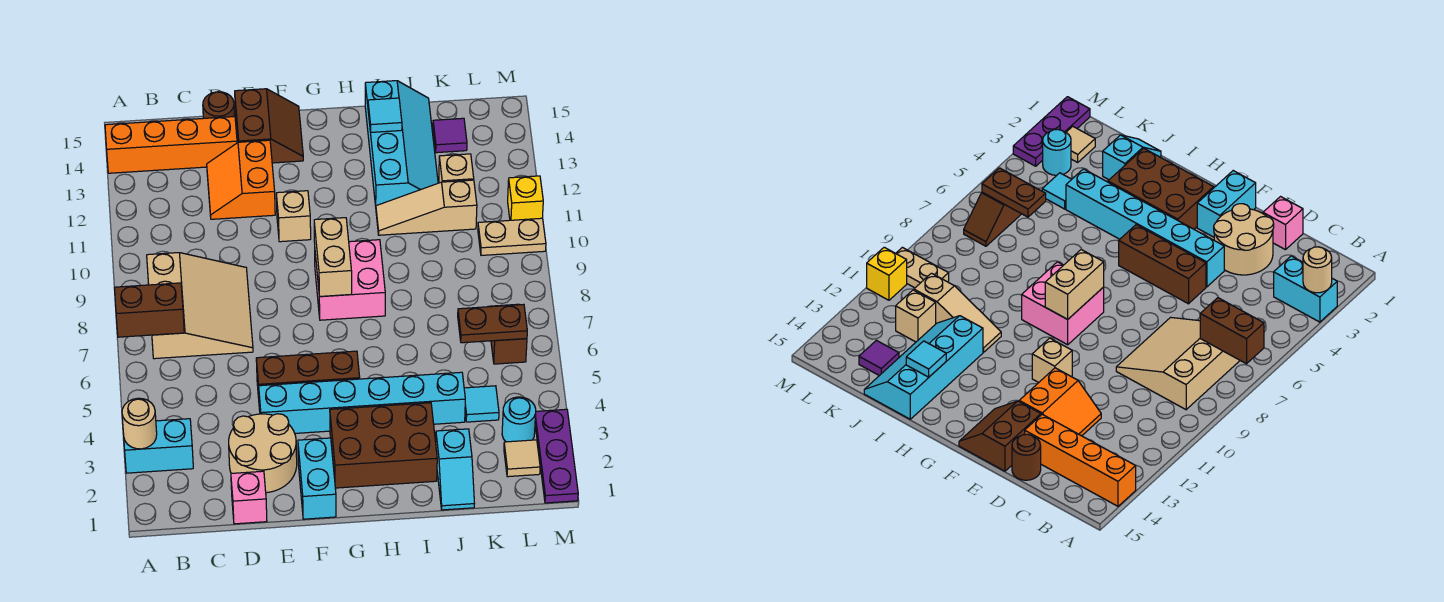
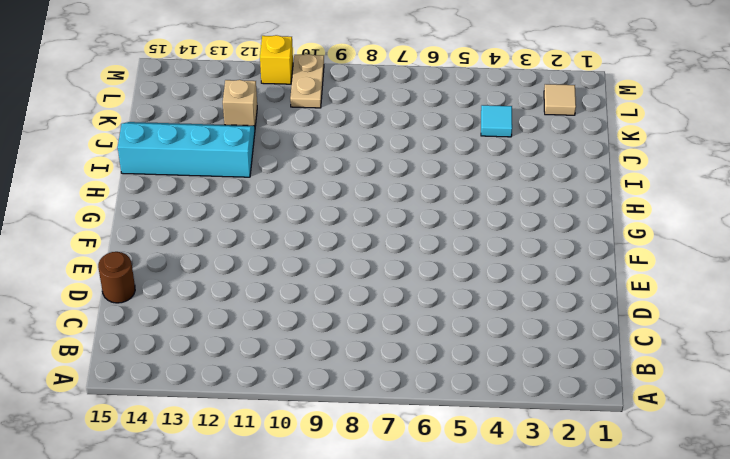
none -> cyan brick A3:B3 level 1
none -> orange brick A14:D14 level 1
none -> tan slope B7:D9 level 1 top B
none -> pink brick D1 level 1

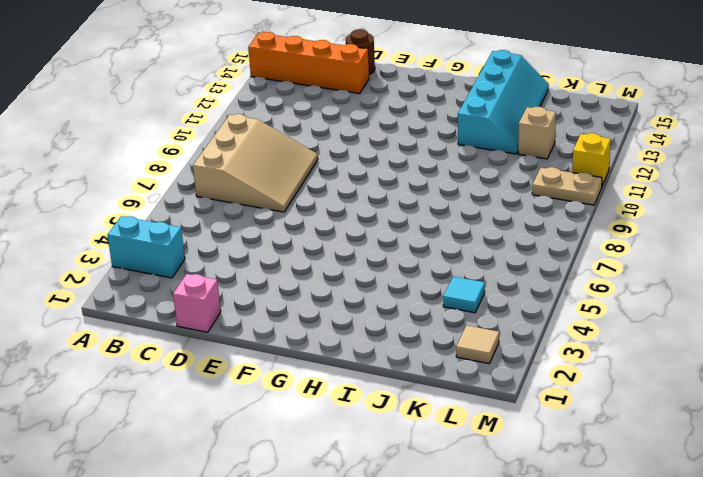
none -> tan round brick D2:E3 level 1
none -> orange slope D12:E13 level 1 top E
none -> cyan brick E4:J4 level 1
none -> brown brick E5:G5 level 1

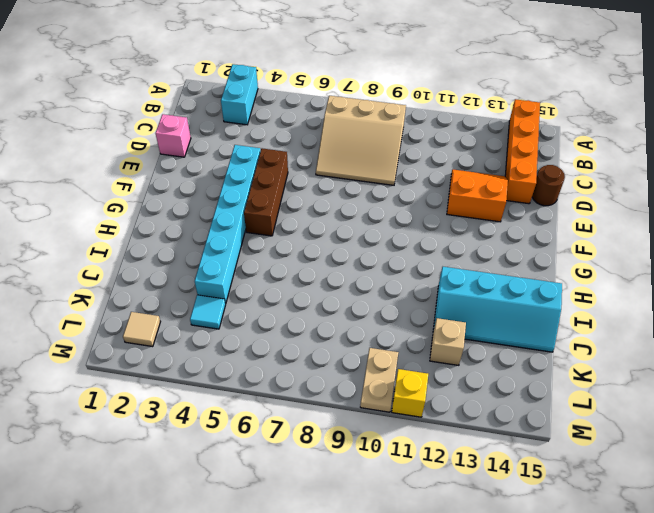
none -> tan round brick D2:E3 level 1
none -> brown slope E14:F15 level 1 top E
none -> cyan brick F1:F2 level 1
none -> tan brick F11 level 1

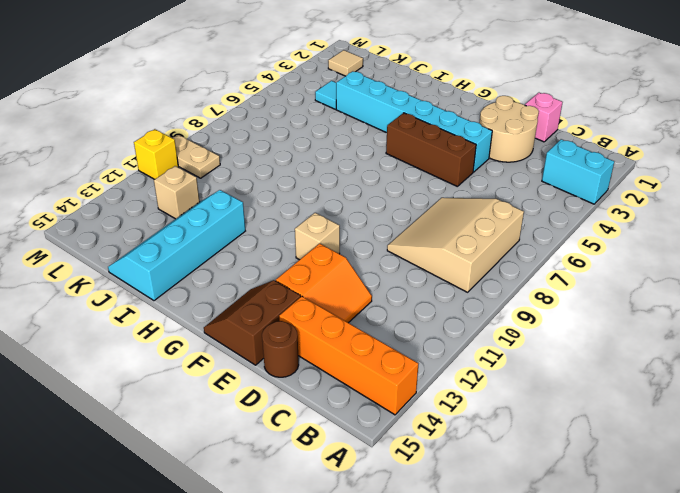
none -> cyan brick F1:F2 level 1
none -> brown brick G2:I3 level 1
none -> pink brick G8:H9 level 1
none -> tan slope I11:K11 level 1 top K

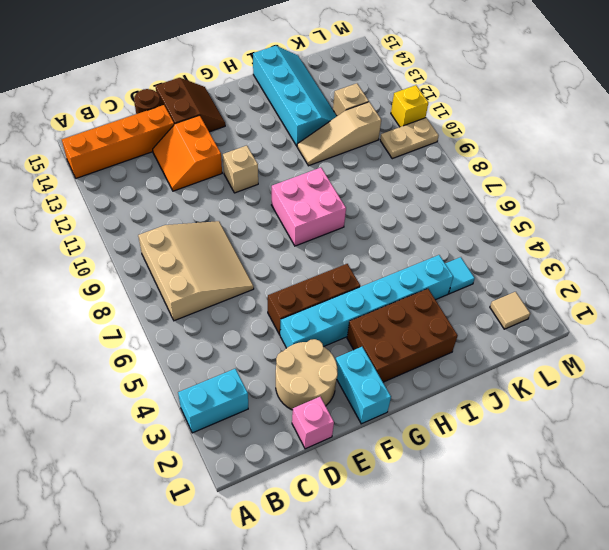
none -> cyan slope J1:J2 level 1 top 2
none -> purple tile K14 level 1
none -> cyan round brick L3 level 1
none -> brown slope L6:L7 level 1 top 6

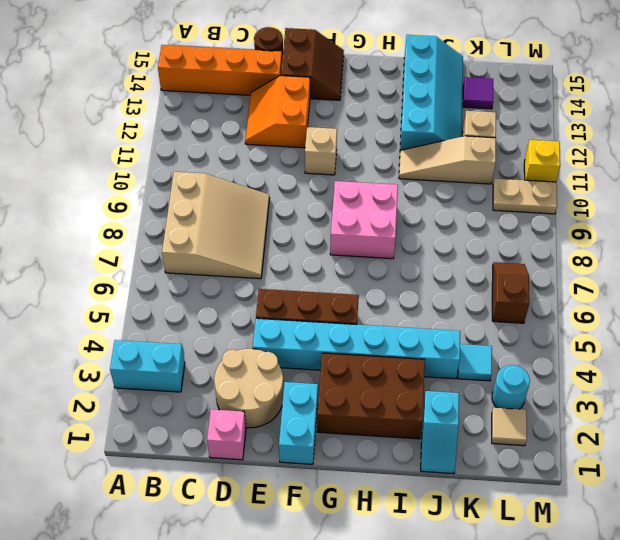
none -> purple plate M1:M3 level 1
none -> tan round brick A3 level 2
none -> brown brick A7:B7 level 2
none -> tan brick G8:G9 level 2

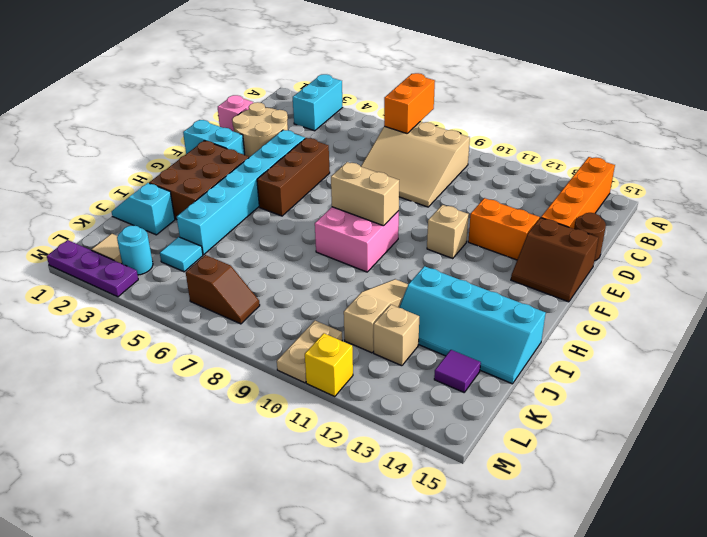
orange brick A7:B7 level 2 -> brown brick A7:B7 level 2
none -> tan round brick A3 level 2
none -> cyan tile I14 level 2
none -> brown plate K6:L6 level 2

